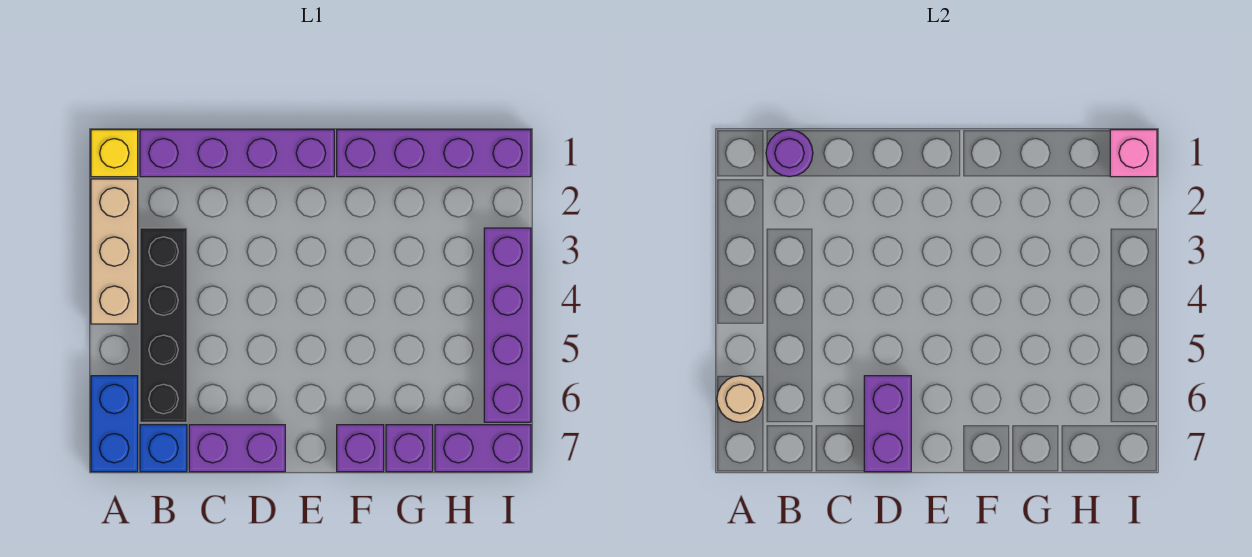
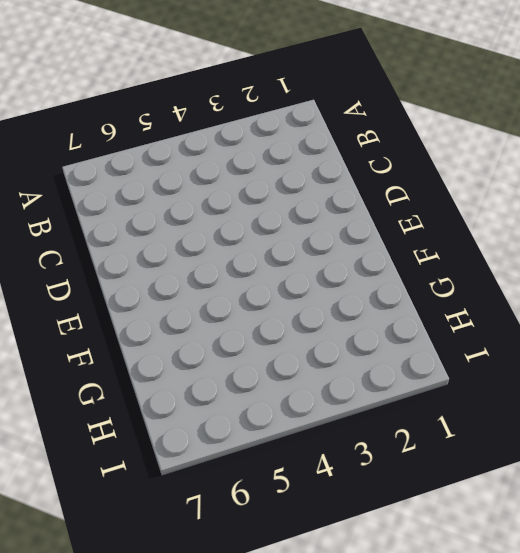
none -> yellow brick A1 level 1
none -> tan brick A2:A4 level 1
none -> blue brick A6:A7 level 1

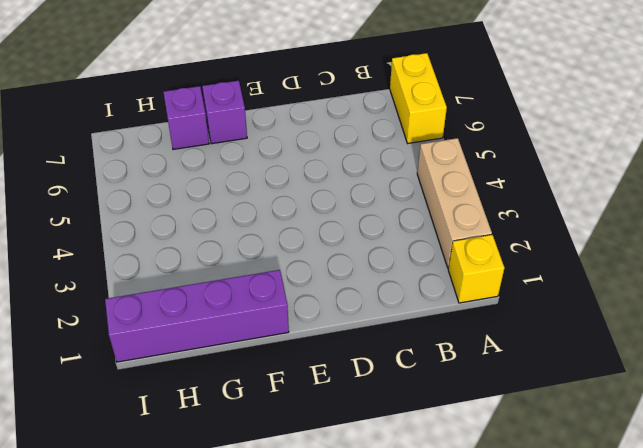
yellow brick A6:A7 level 1 -> blue brick A6:A7 level 1
none -> purple brick B1:E1 level 1
none -> black brick B3:B6 level 1
none -> blue brick B7 level 1

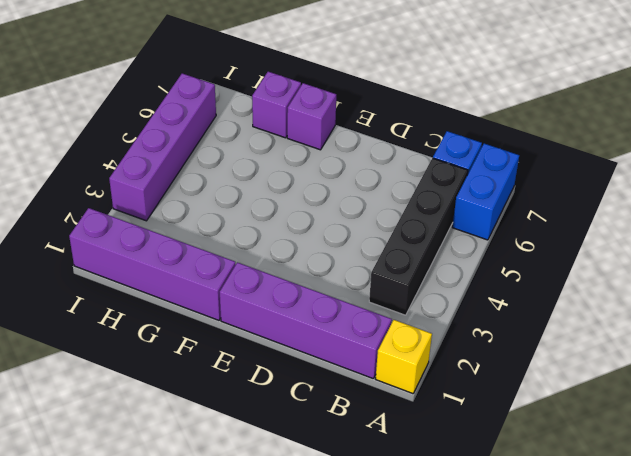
none -> tan brick A2:A4 level 1
none -> purple brick C7:D7 level 1
none -> purple brick H7:I7 level 1

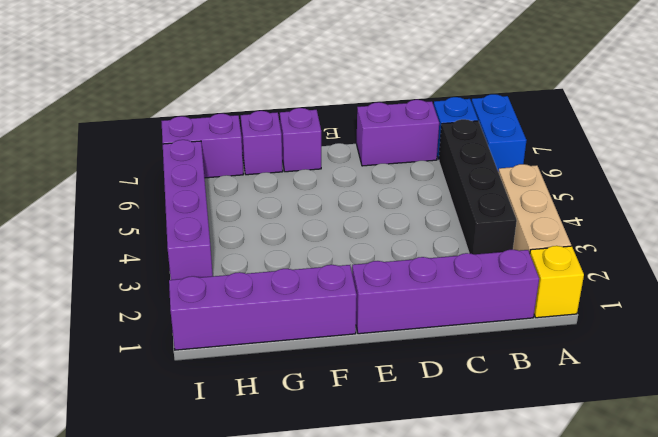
none -> tan round brick A6 level 2
none -> purple round brick B1 level 2
none -> purple brick D6:D7 level 2

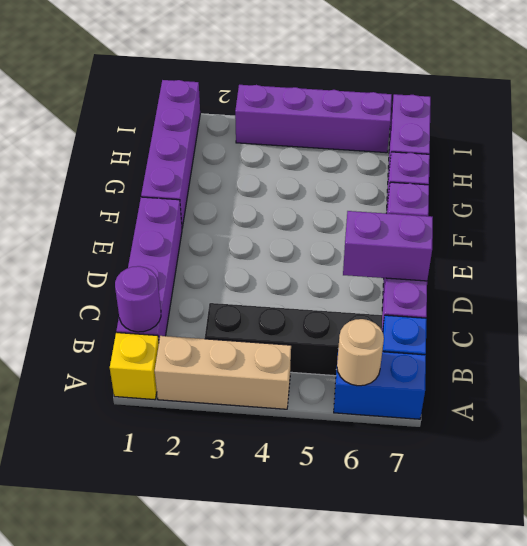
none -> pink brick I1 level 2

